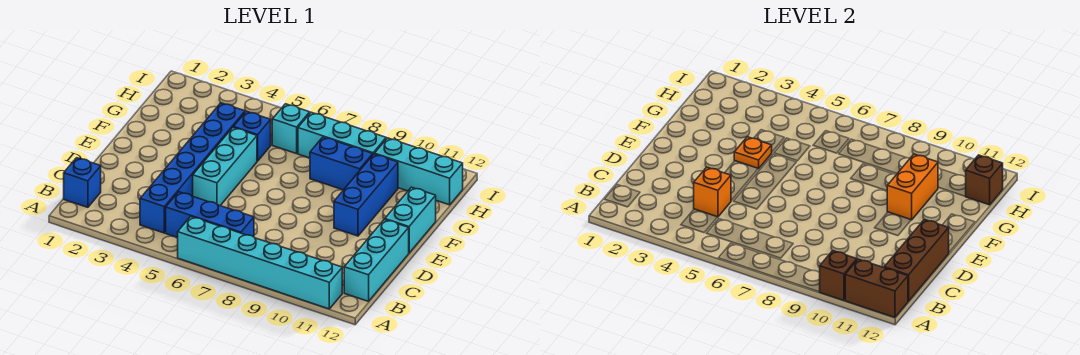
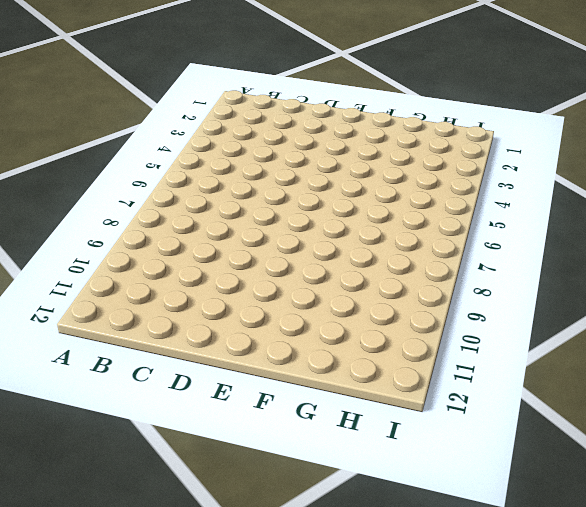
none -> cyan brick A6:A11 level 1
none -> blue brick B1 level 1
none -> blue brick B4:G4 level 1

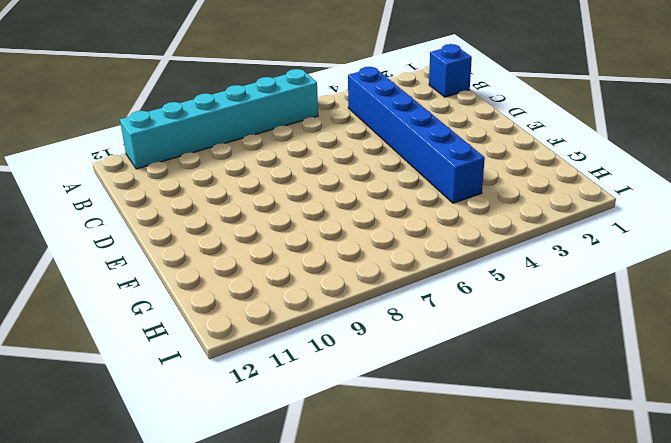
none -> blue brick B5:B7 level 1
none -> cyan brick B12:D12 level 1
none -> cyan brick D5:F5 level 1

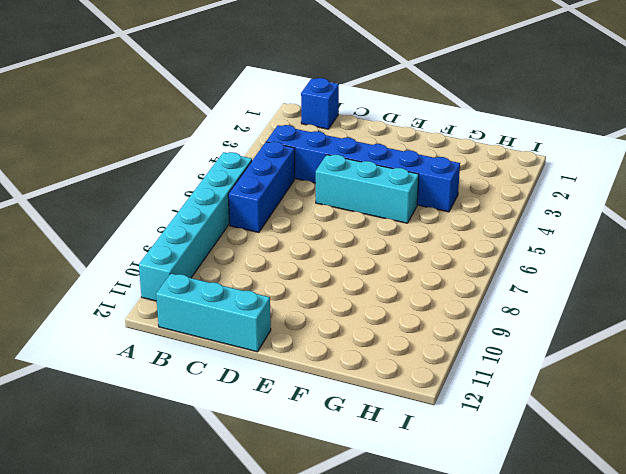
none -> blue brick E10:G10 level 1
none -> cyan brick E12:F12 level 1
none -> blue brick G5 level 1

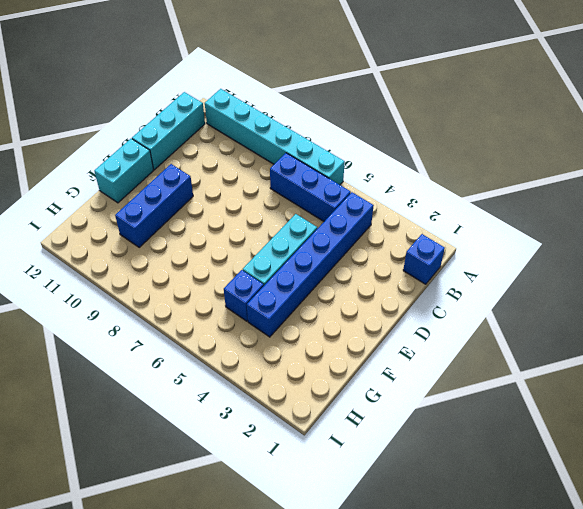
none -> blue brick G8:G9 level 1
none -> cyan brick H6 level 1
none -> cyan brick H7:H9 level 1

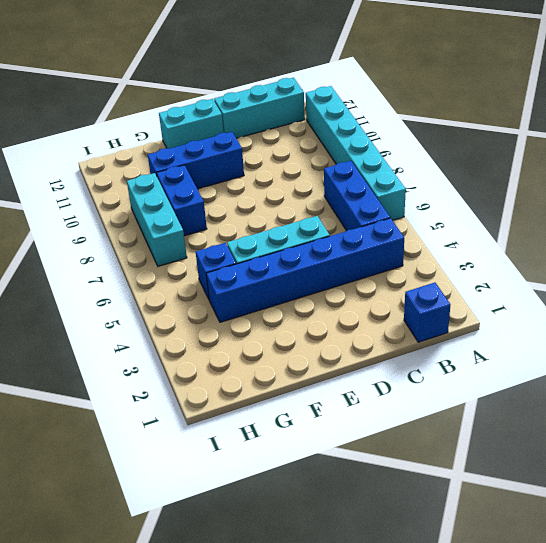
none -> cyan brick H6 level 1
none -> cyan brick H10:H12 level 1
none -> brown brick A10 level 2

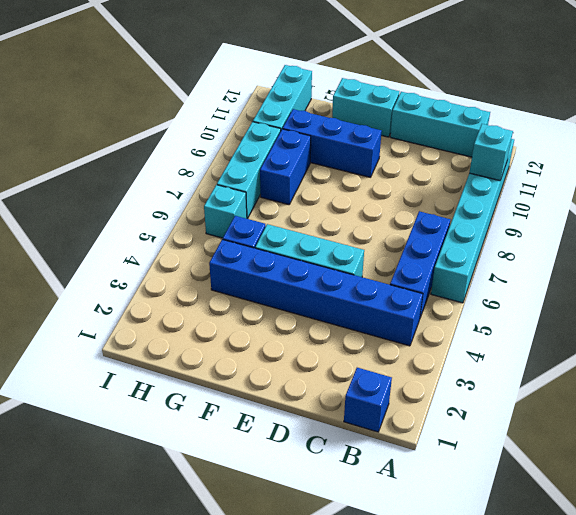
cyan brick A10 level 2 -> brown brick A10 level 2
none -> brown brick A11:A12 level 2
none -> brown brick B12:D12 level 2
none -> orange brick C4 level 2

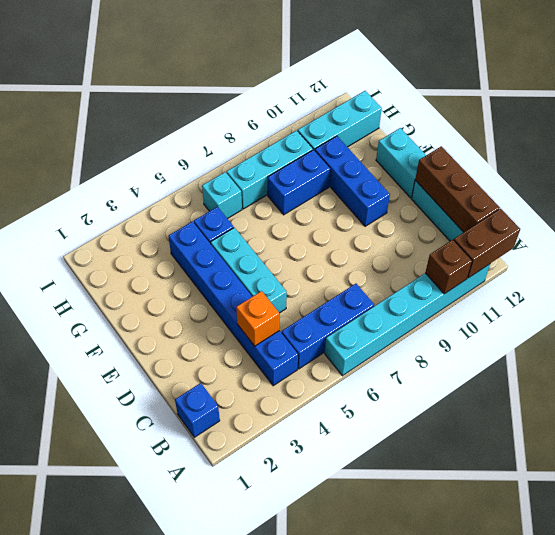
none -> orange plate F4 level 2
none -> orange brick F10:G10 level 2
none -> brown brick H12 level 2

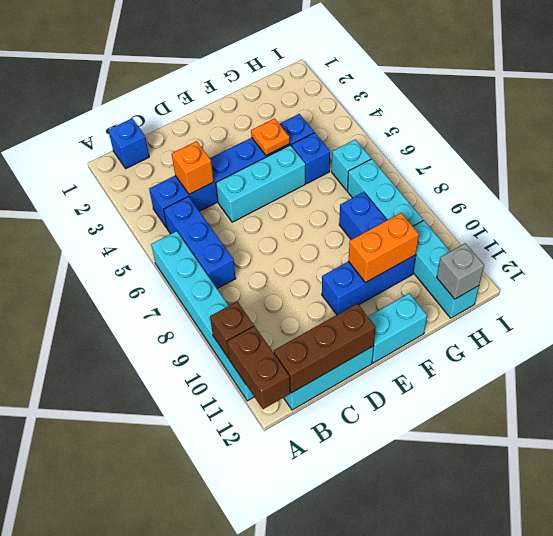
grey brick H12 level 2 -> brown brick H12 level 2

